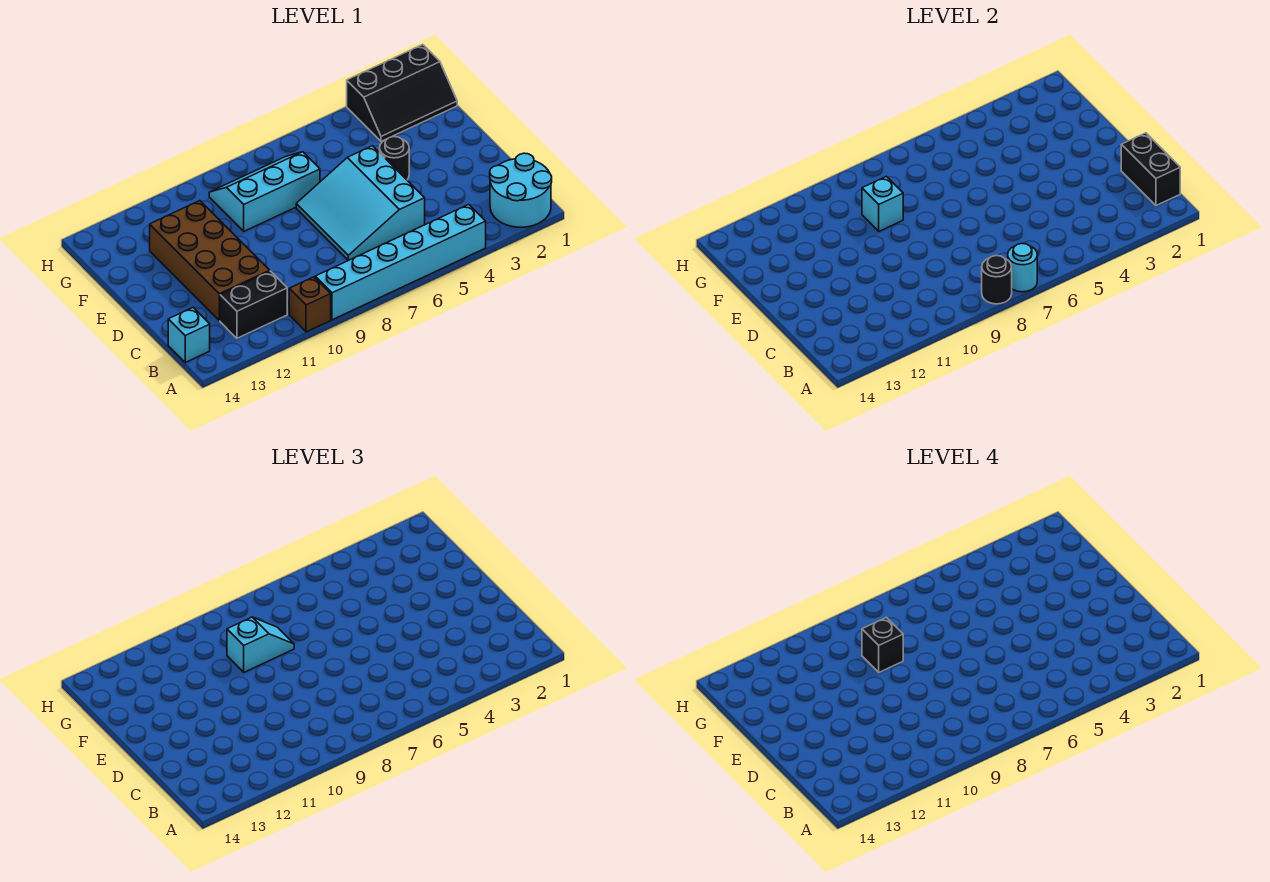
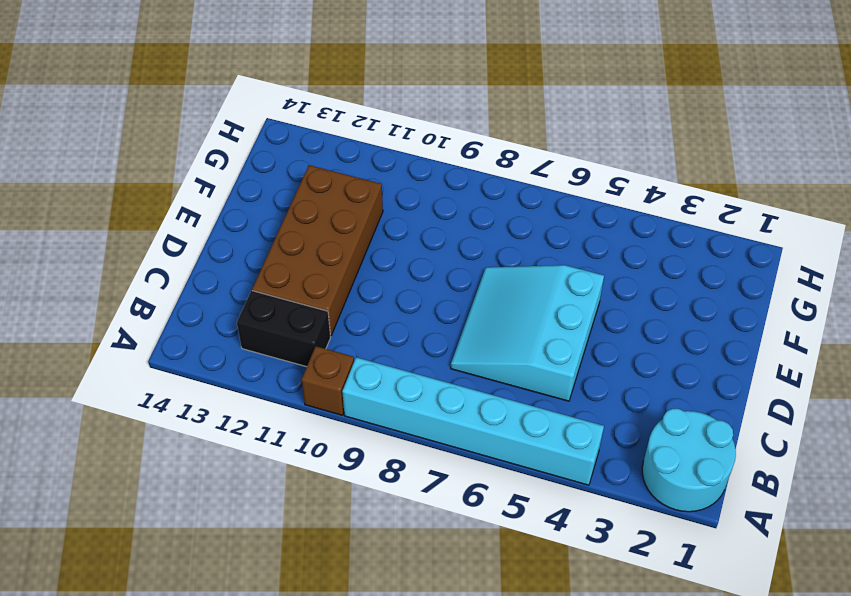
none -> cyan brick B14 level 1
none -> black round brick E4 level 1
none -> cyan slope F7:G9 level 1 top F

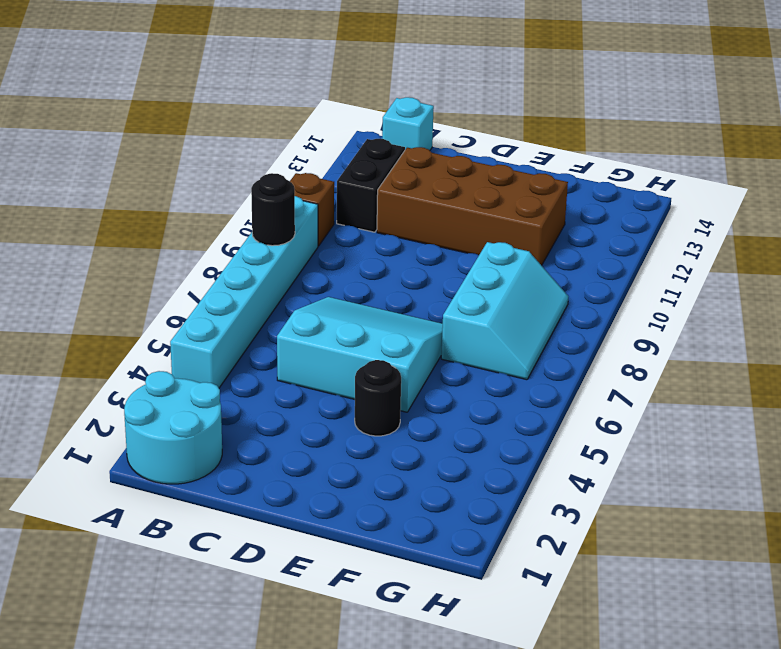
none -> black slope G1:H3 level 1 top H
none -> cyan round brick A7 level 2
none -> black brick B1:C1 level 2

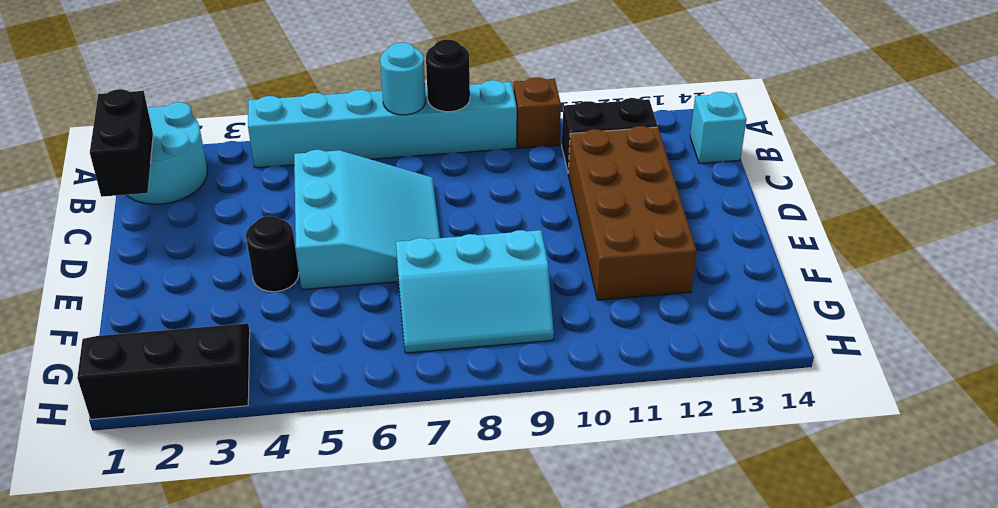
none -> cyan brick F9 level 2
none -> cyan slope F8:F9 level 3 top 9
none -> black brick F9 level 4

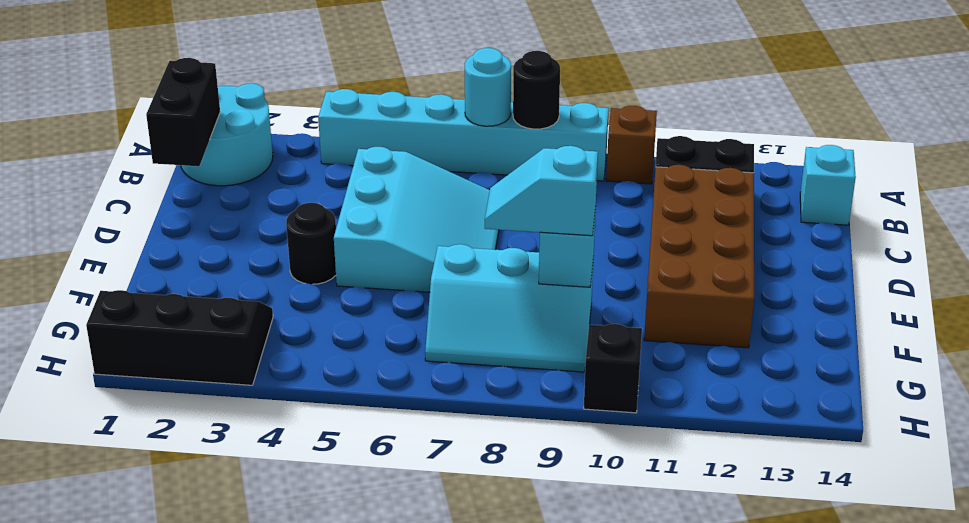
black brick H10 level 1 -> black brick F9 level 4

